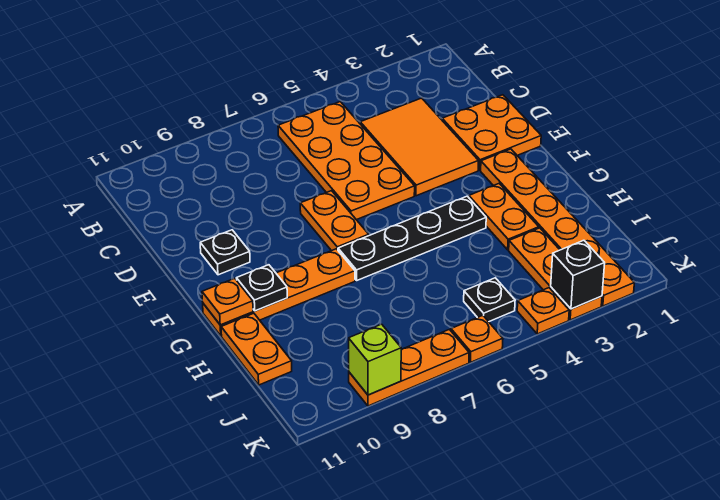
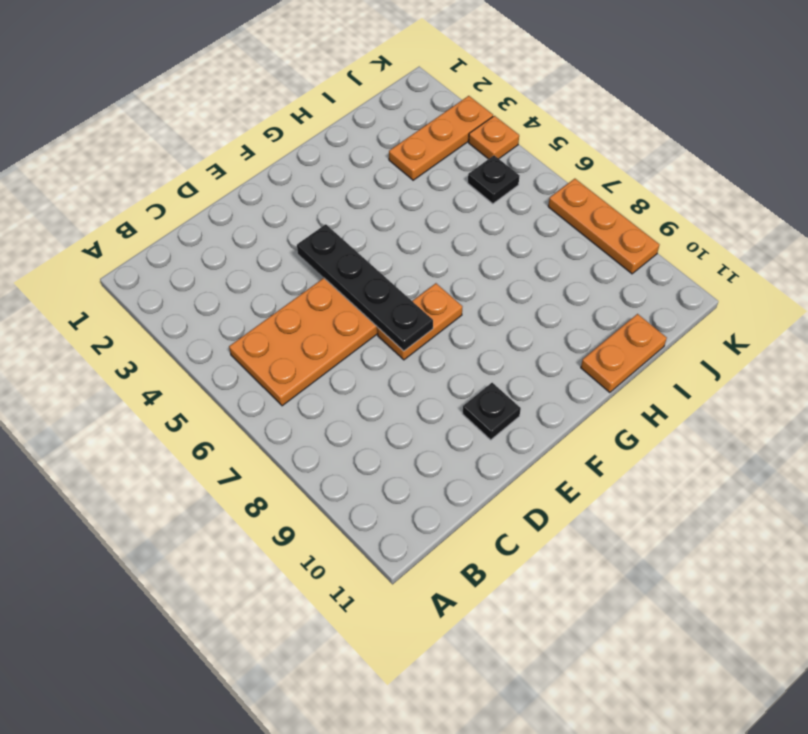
black plate E4:E7 level 2 -> black plate G4:G7 level 1
none -> orange tile C3:E4 level 1
none -> orange plate D1:E2 level 1
none -> orange plate F2:K2 level 1

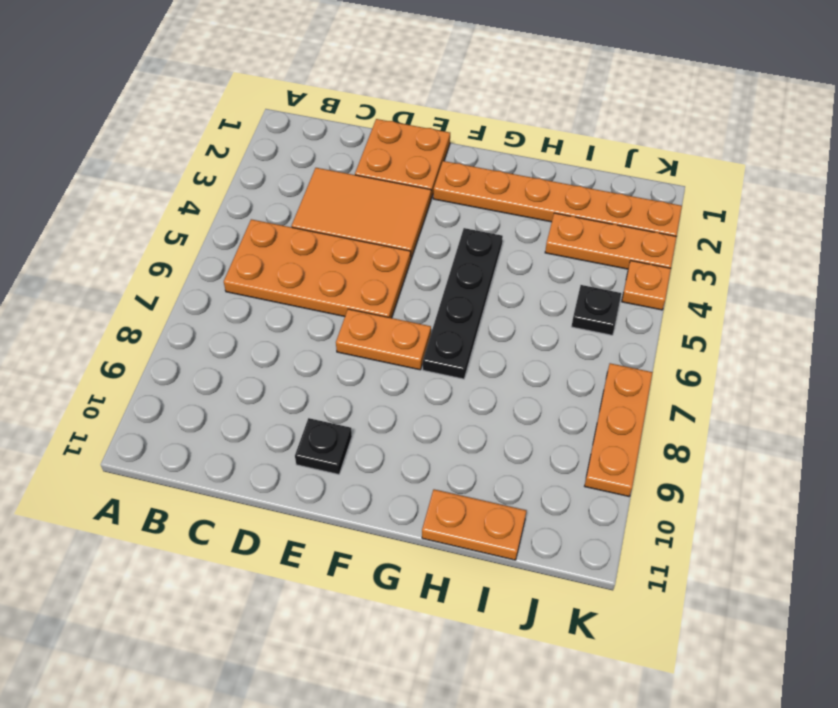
none -> orange plate G3:H3 level 1
none -> orange plate G8:G11 level 1
none -> orange plate K6 level 1

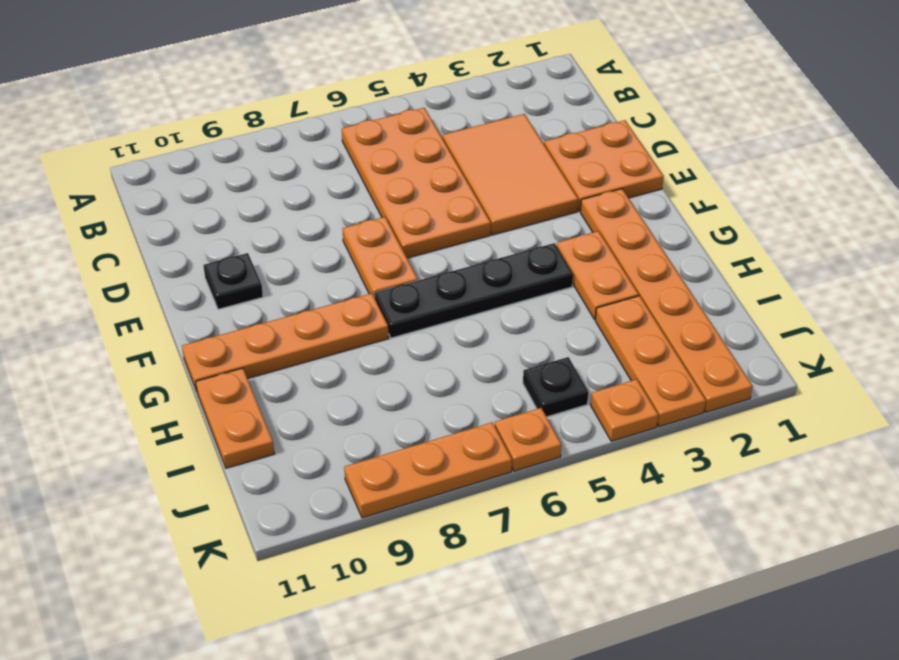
none -> black plate G10 level 2
none -> orange plate G11 level 2
none -> black brick K3 level 2

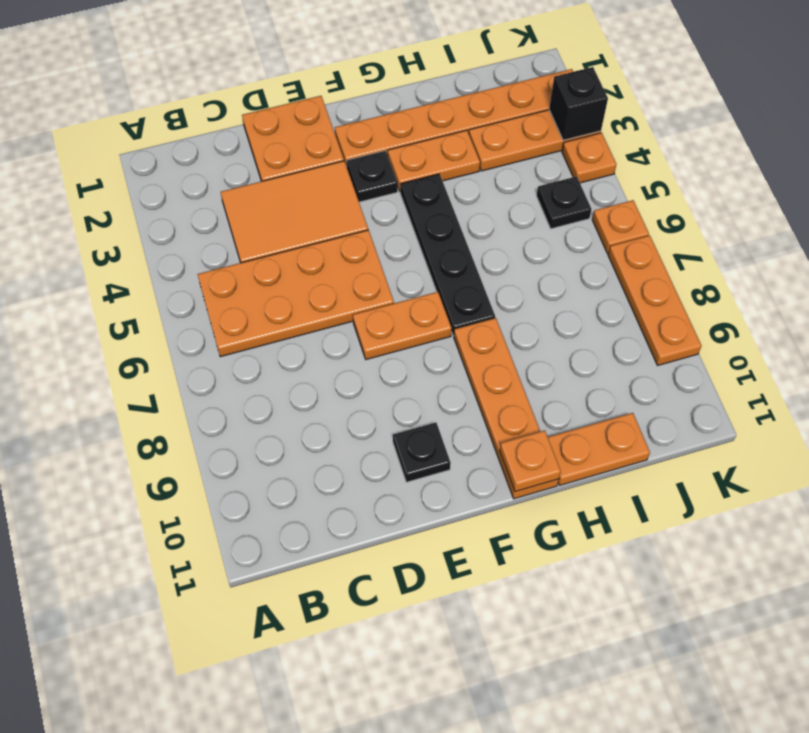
black plate F3 level 1 -> black plate G10 level 2
none -> lime brick K9 level 2

